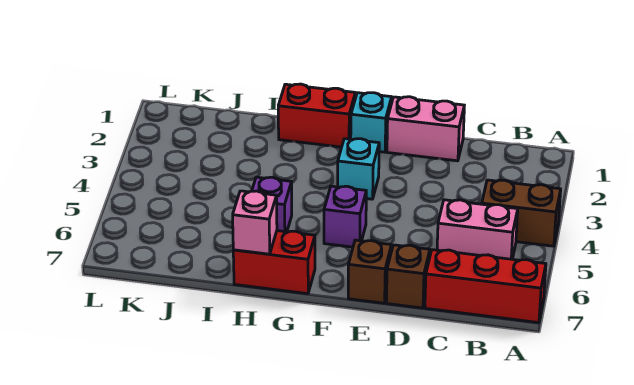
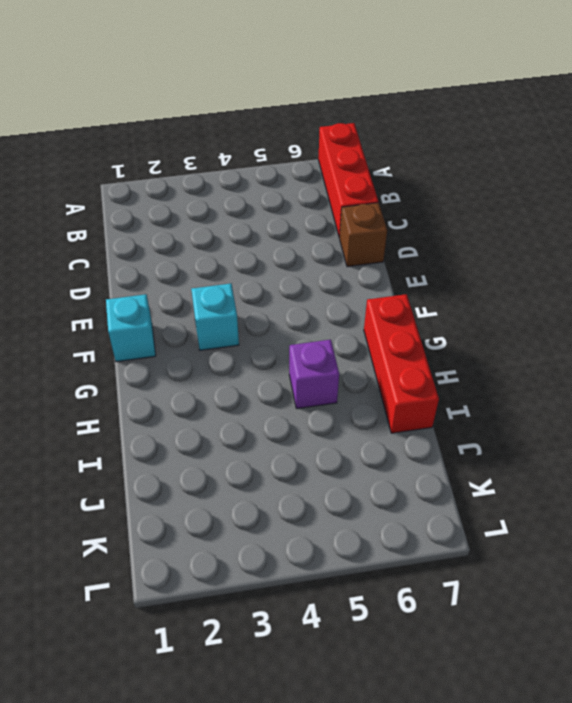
red brick G7:I7 level 1 -> red brick G7:H7 level 1
none -> brown brick A4:B4 level 1
none -> pink brick B5:C5 level 1
none -> pink brick D1:E1 level 1

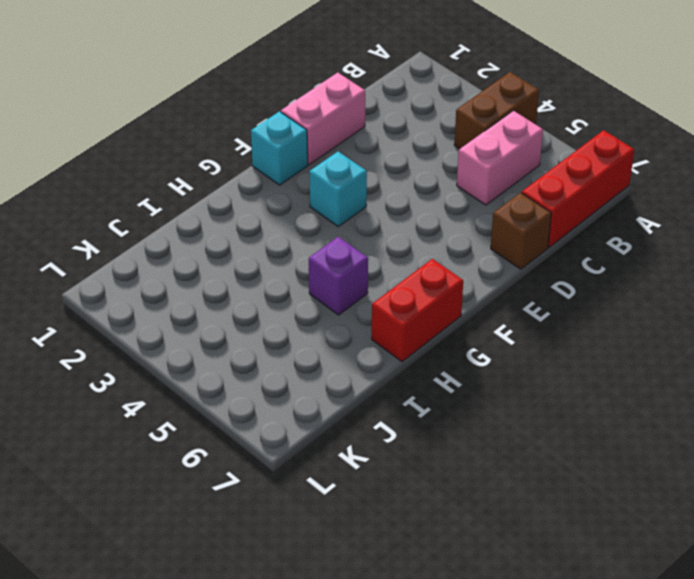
none -> brown brick E7 level 1
none -> purple brick F5 level 1
none -> red brick G1:H1 level 1

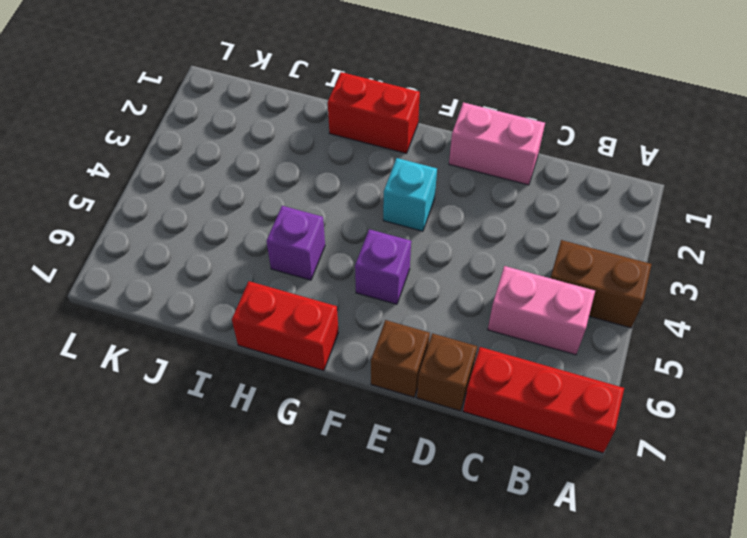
none -> cyan brick F1 level 1
none -> pink brick H7 level 2

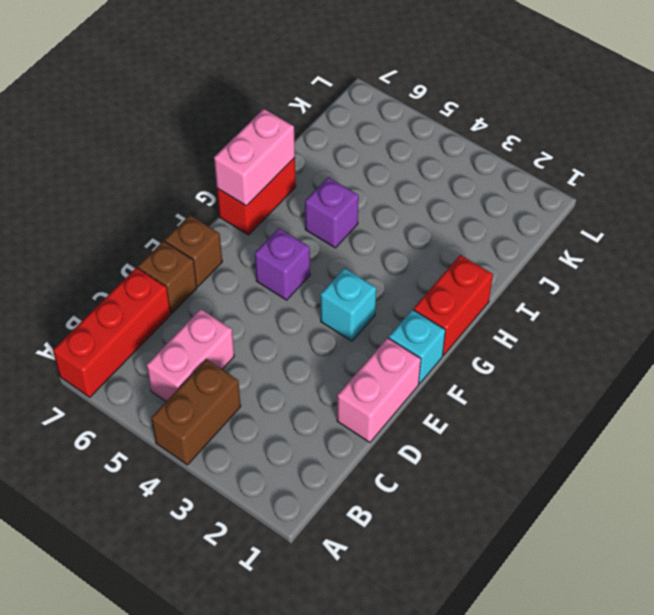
pink brick G7:H7 level 2 -> pink brick H7 level 2

